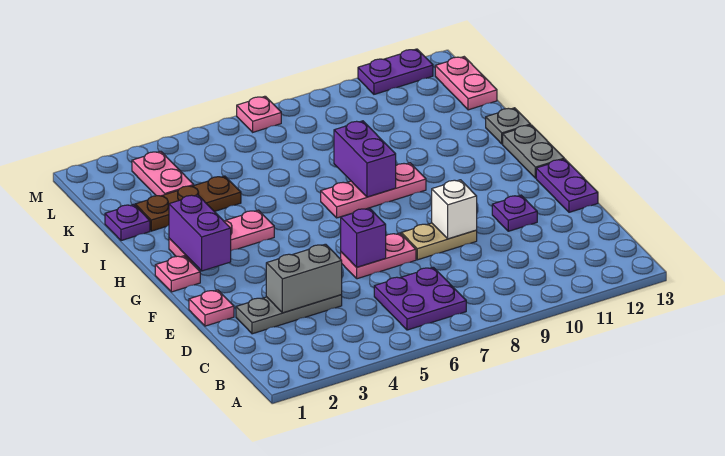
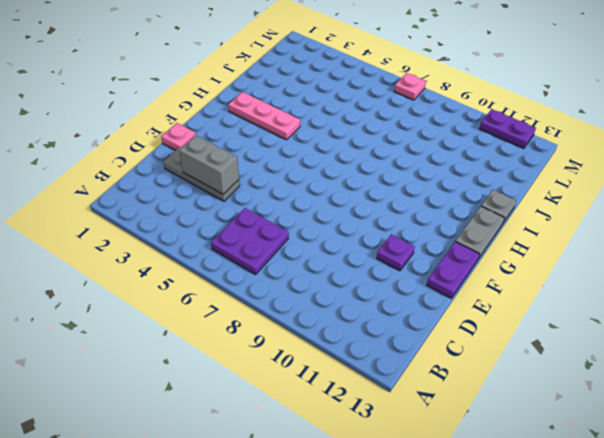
none -> pink plate E6:E7 level 1
none -> tan plate E8:E9 level 1
none -> pink plate G1 level 1

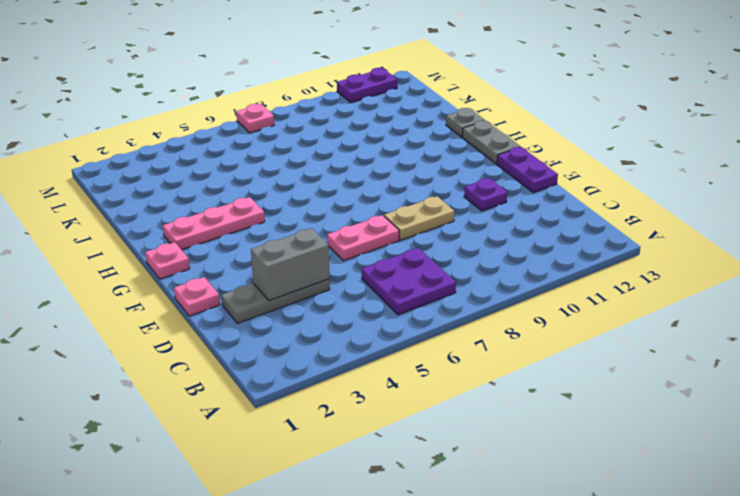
none -> pink plate H7:H9 level 1
none -> purple plate J1 level 1
none -> brown plate J2:J4 level 1

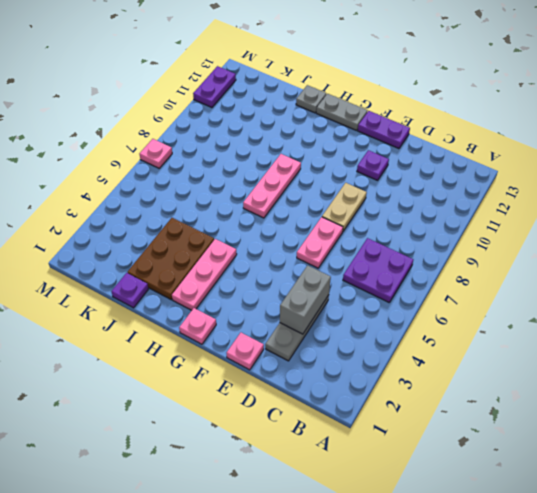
brown plate I2:J4 level 1 -> brown plate J2:J4 level 1
none -> pink plate K3:L3 level 1
none -> pink plate K13:L13 level 1
none -> purple brick E6 level 2

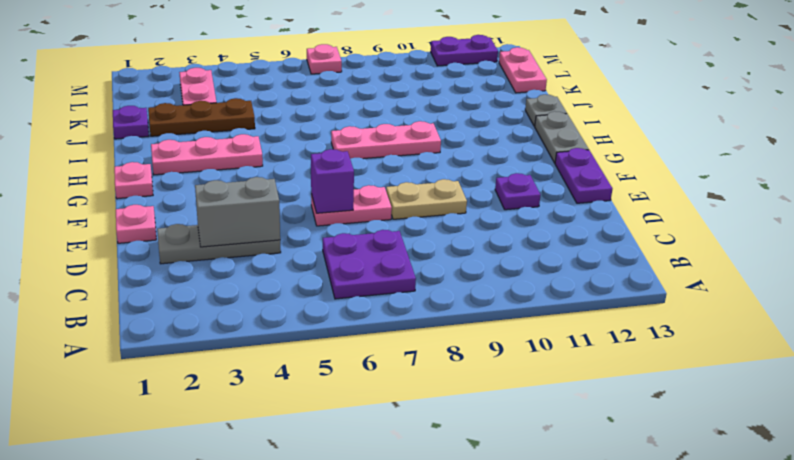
none -> white brick E9 level 2
none -> purple brick G2:H2 level 2
none -> purple brick H8:I8 level 2

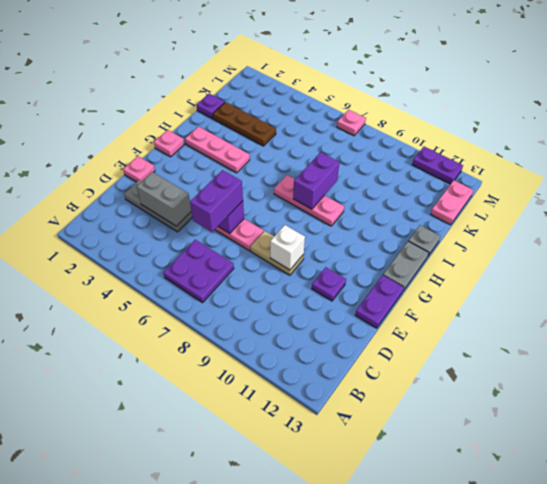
purple brick D6:E6 level 3 -> purple brick G2:H2 level 2
none -> pink plate K3:L3 level 1

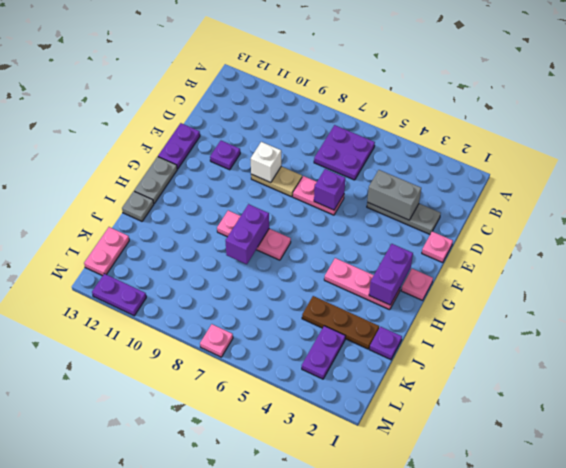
purple plate K3:L3 level 1 -> pink plate K3:L3 level 1

